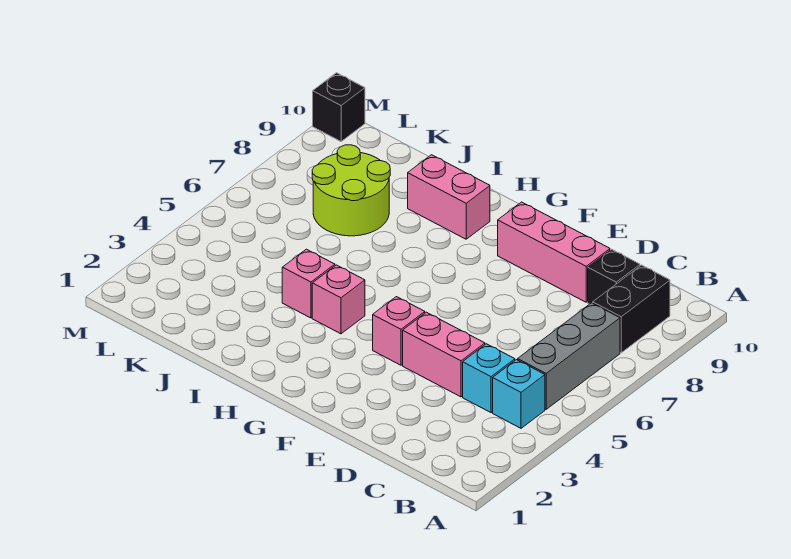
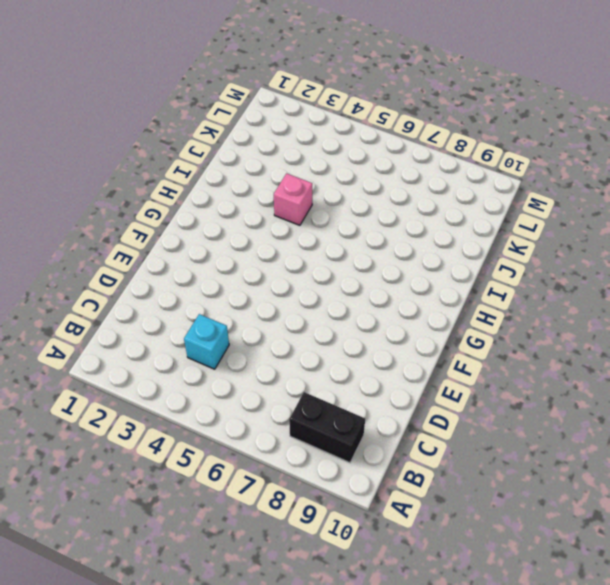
none -> cyan brick B4 level 1
none -> grey brick B5:B7 level 1
none -> black brick C9 level 1

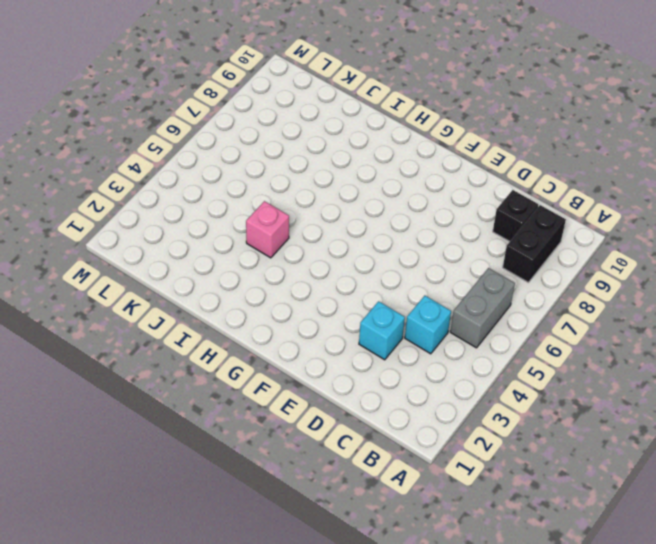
grey brick B5:B6 level 1 -> grey brick B5:B7 level 1
cyan brick D3 level 1 -> cyan brick B4 level 1
none -> pink brick D4:E4 level 1
none -> pink brick D9:F9 level 1
none -> pink brick F4 level 1

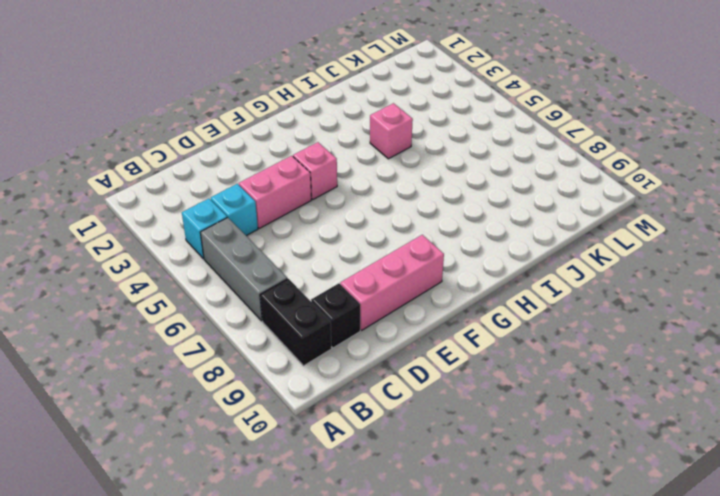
none -> pink brick H4 level 1
none -> pink brick H9:I9 level 1
none -> lime round brick J7:K8 level 1

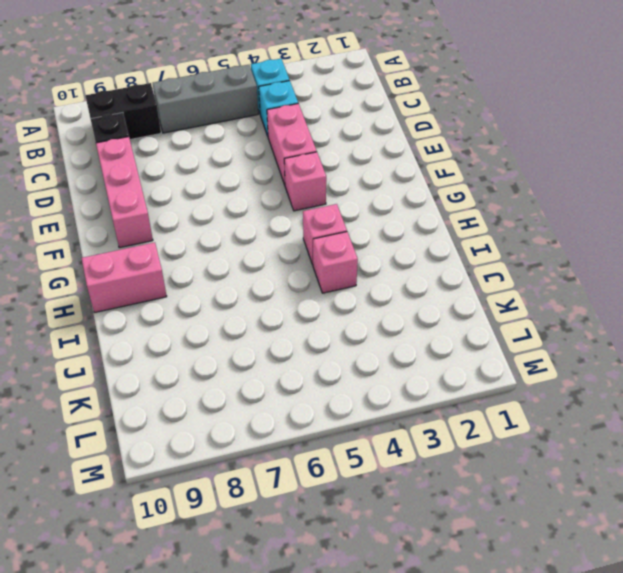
pink brick H9:H10 level 1 -> pink brick H9:I9 level 1
none -> lime round brick J7:K8 level 1
none -> black brick M10 level 1

